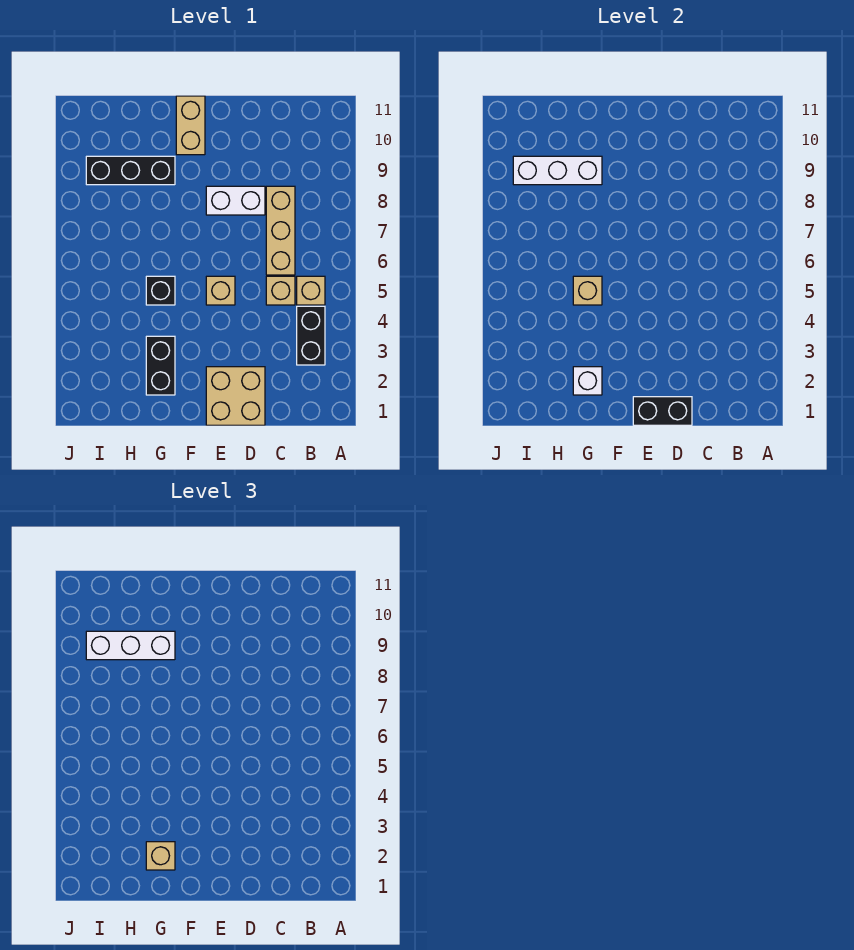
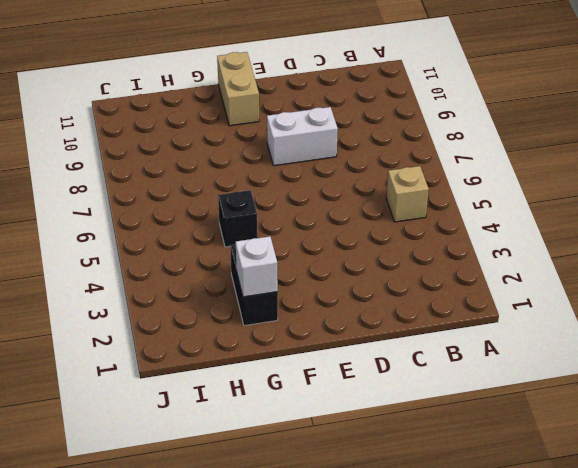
none -> black brick B3:B4 level 1
none -> tan brick C5 level 1
none -> tan brick C6:C8 level 1

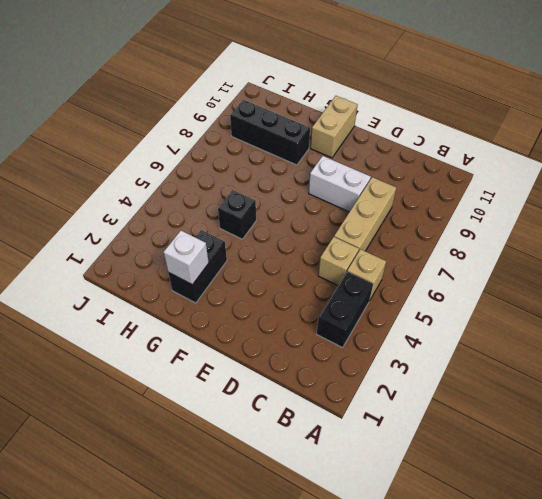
none -> tan brick D1:E2 level 1
none -> tan brick E5 level 1
none -> black brick D1:E1 level 2

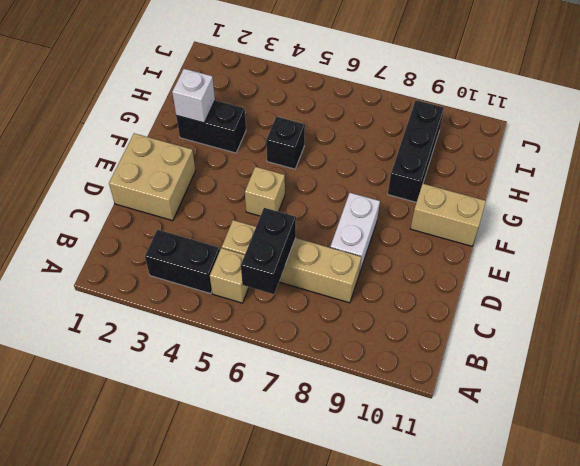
black brick B6:C6 level 2 -> black brick D1:E1 level 2
none -> tan brick G5 level 2
none -> white brick G9:I9 level 2
none -> tan brick G2 level 3

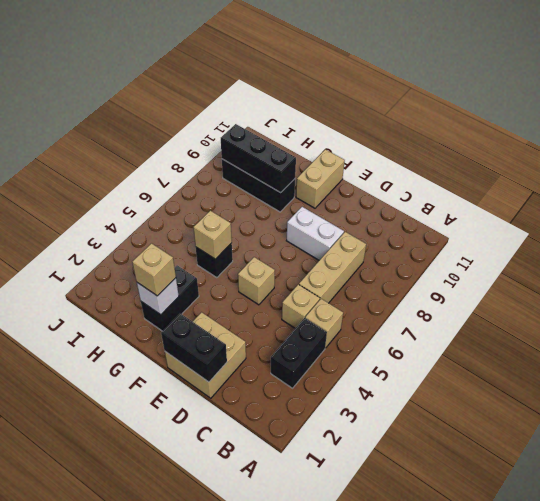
black brick G9:I9 level 2 -> white brick G9:I9 level 2
none -> white brick G9:I9 level 3

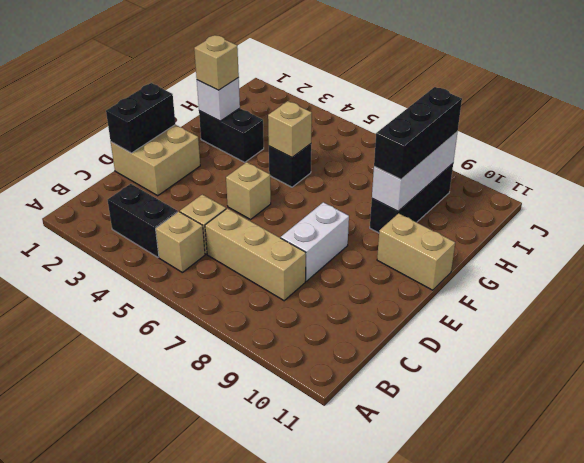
black brick G9:I9 level 3 -> white brick G9:I9 level 3

